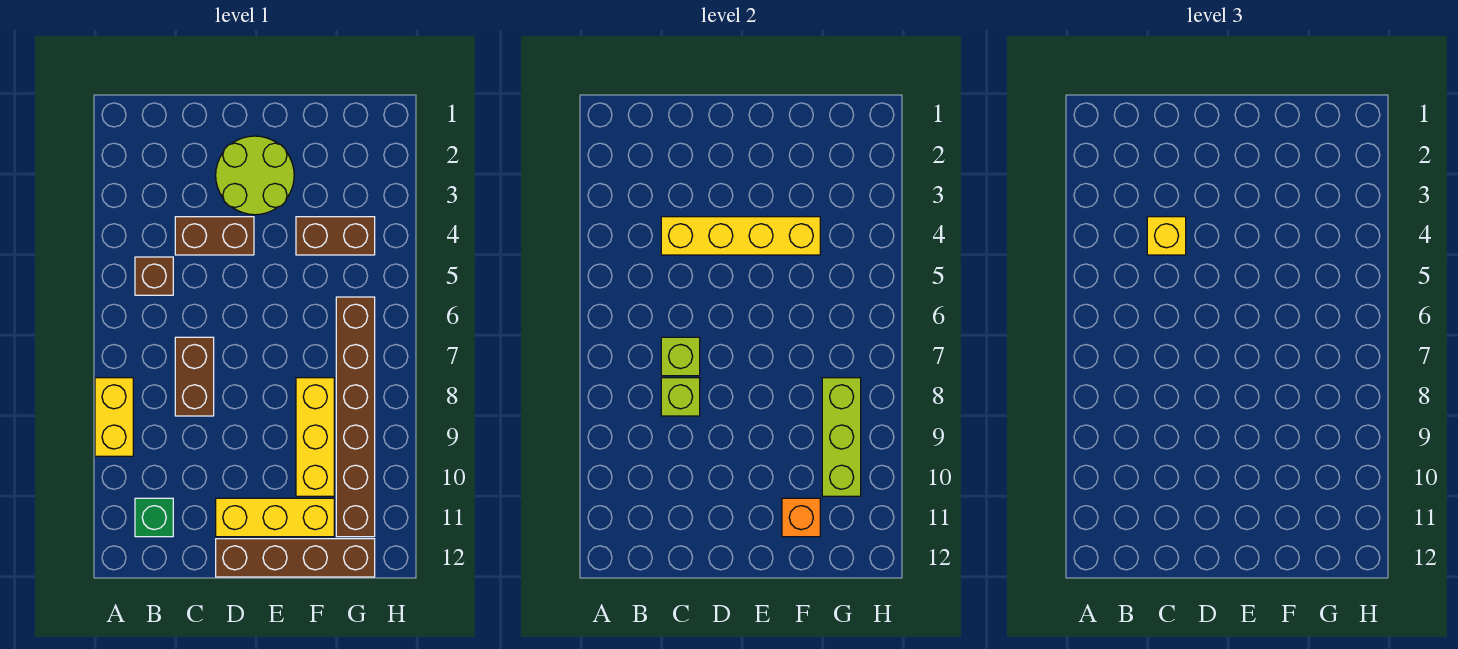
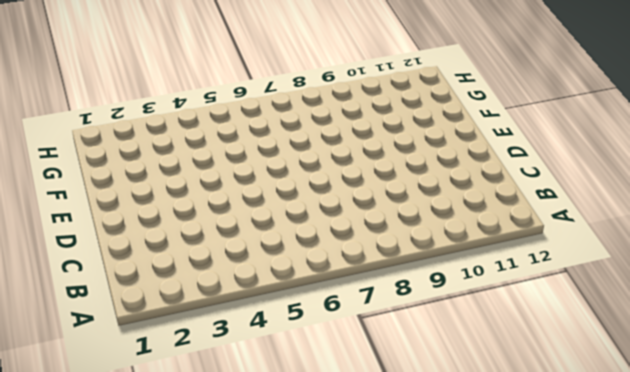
none -> yellow brick A8:A9 level 1
none -> brown brick B5 level 1
none -> green brick B11 level 1

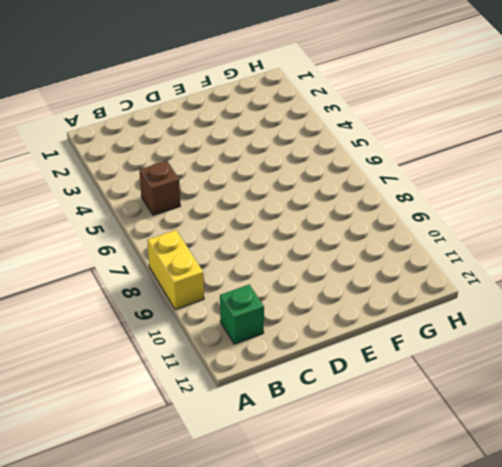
none -> brown brick C4:D4 level 1
none -> brown brick C7:C8 level 1
none -> lime round brick D2:E3 level 1

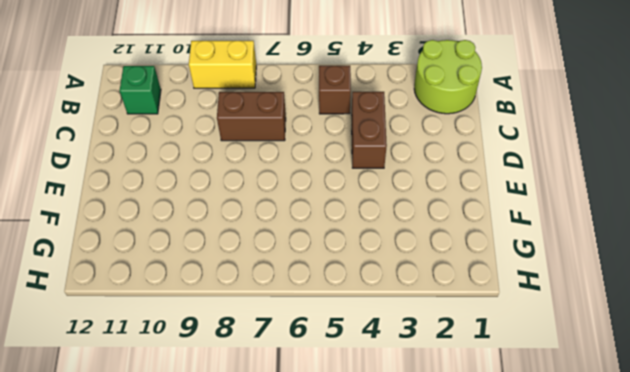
lime round brick A1:B2 level 1 -> lime round brick D2:E3 level 1
none -> yellow brick D11:F11 level 1
none -> brown brick D12:G12 level 1
none -> brown brick F4:G4 level 1

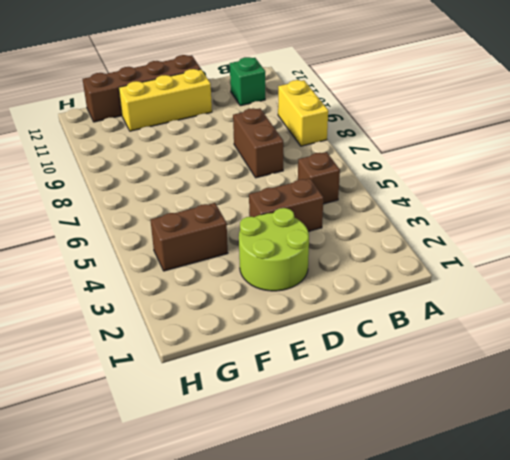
none -> yellow brick F8:F10 level 1
none -> brown brick G6:G11 level 1
none -> yellow brick C4:F4 level 2

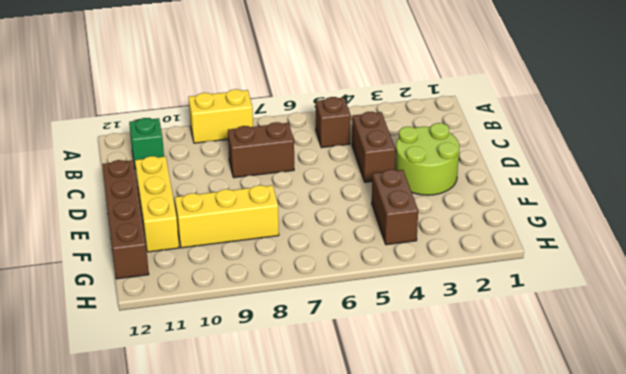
none -> brown brick G6:G11 level 1
none -> yellow brick C4:F4 level 2
none -> lime brick C7 level 2

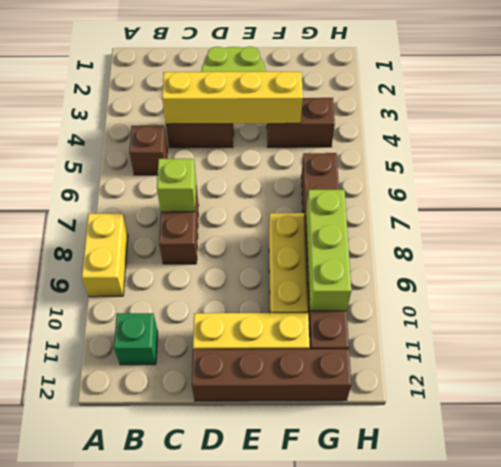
none -> lime brick C8 level 2
none -> orange brick F11 level 2
none -> yellow brick C4 level 3

